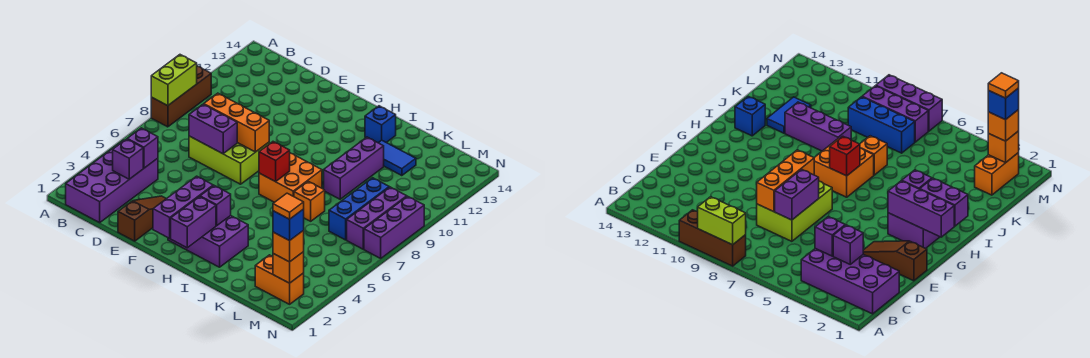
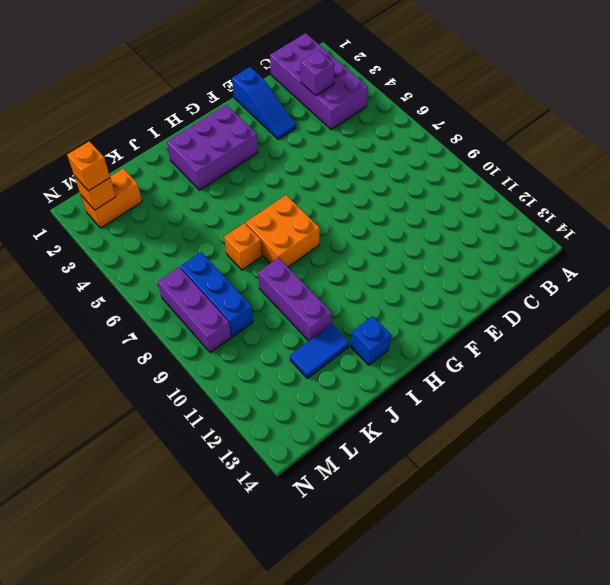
blue slope E1:E3 level 1 top 1 -> brown slope E1:E3 level 1 top 1
none -> brown brick A8:A10 level 1
none -> lime brick D7:F8 level 1
none -> purple brick N7:N9 level 1

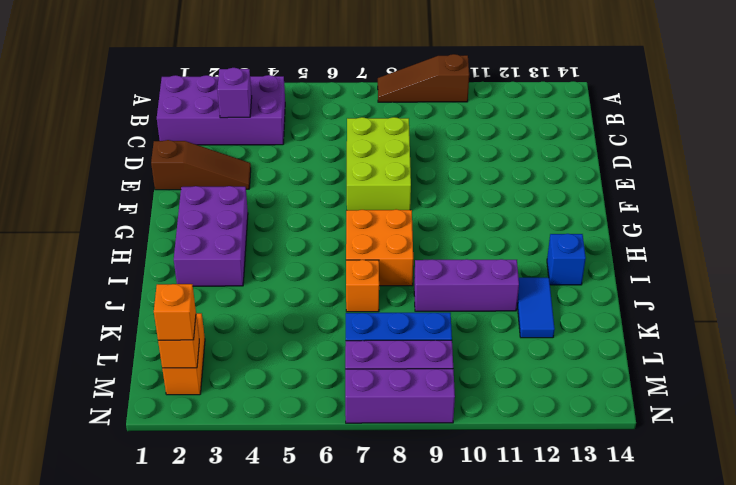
brown slope A8:A10 level 1 top 10 -> brown brick A8:A10 level 1
none -> lime brick A8:A9 level 2
none -> purple brick C4 level 2
none -> purple brick D7:E7 level 2

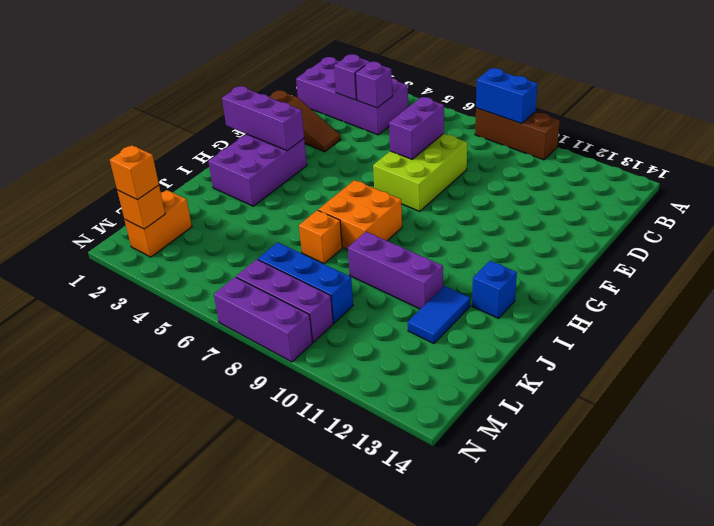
blue brick A8:A9 level 2 -> lime brick A8:A9 level 2
none -> orange brick D8:F8 level 2
none -> purple brick H1:H2 level 2
none -> purple brick H3 level 2

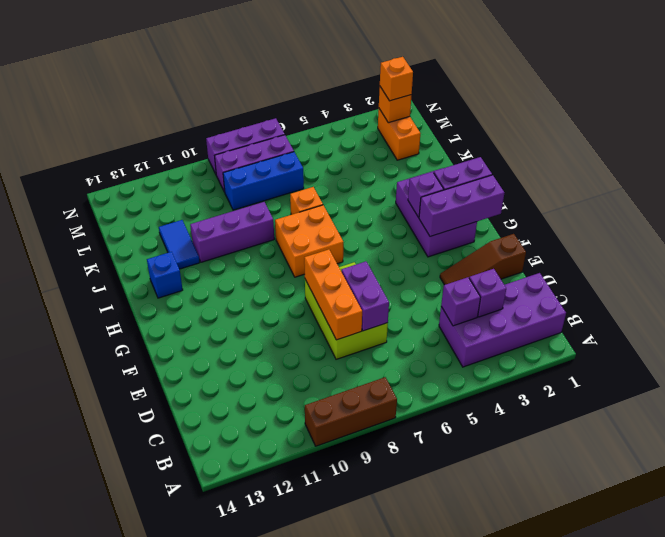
none -> lime brick A8:A9 level 2
none -> red brick H7 level 2
none -> blue brick M2 level 4

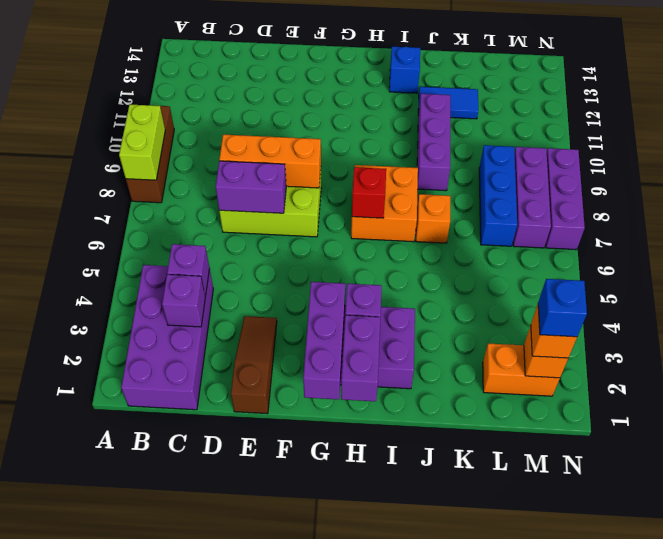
none -> orange tile M2 level 5

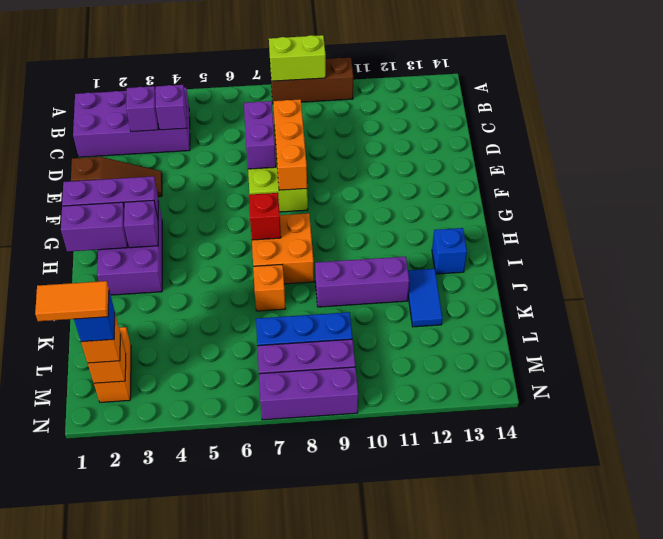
orange tile M1:M2 level 5 -> orange tile M2 level 5

